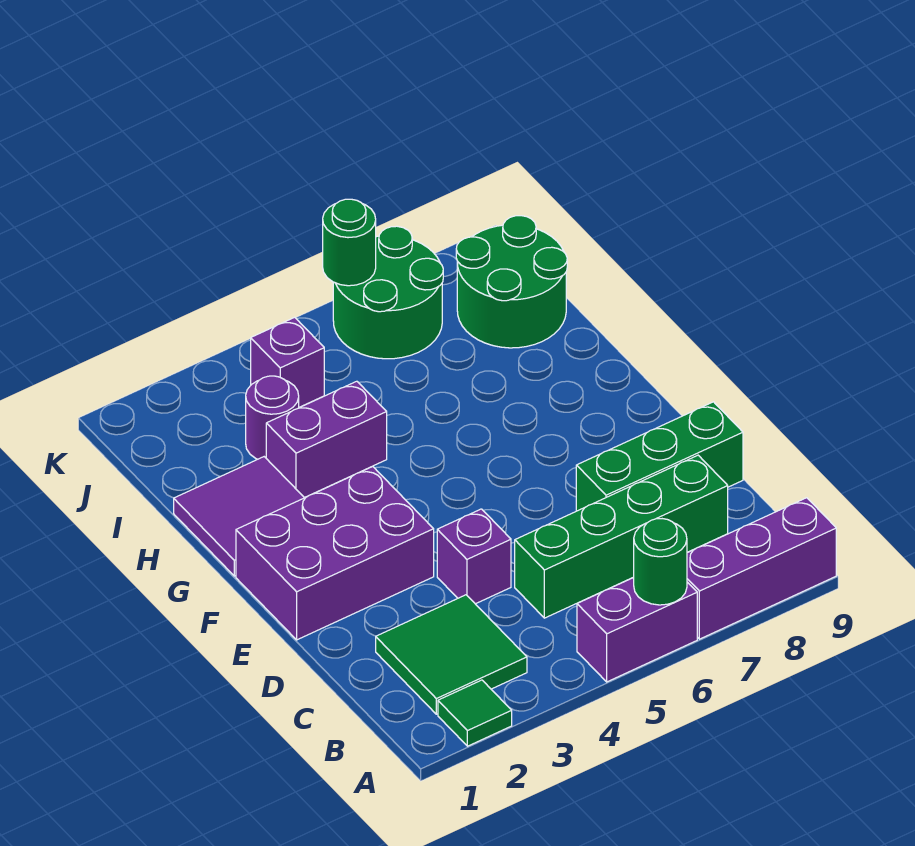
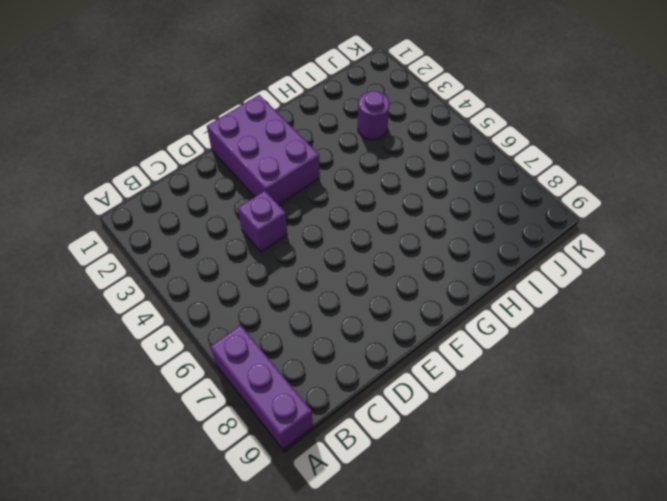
none -> green tile A2 level 1
none -> purple brick A5:A6 level 1
none -> green tile B2:C3 level 1

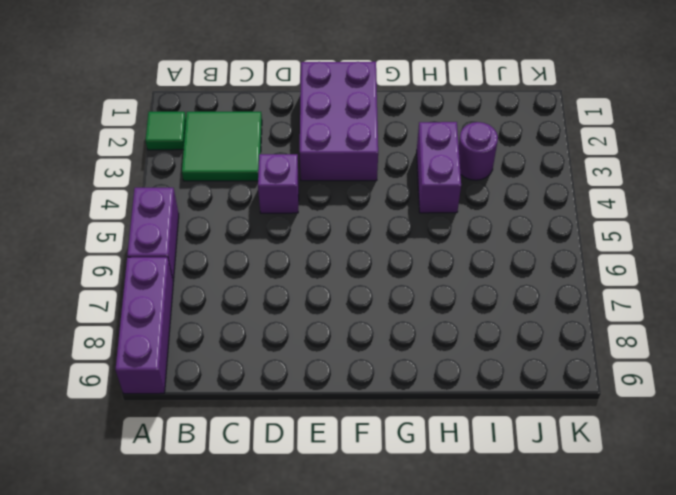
none -> green brick C5:C8 level 1
none -> green brick D7:D9 level 1
none -> purple tile G1:H2 level 1

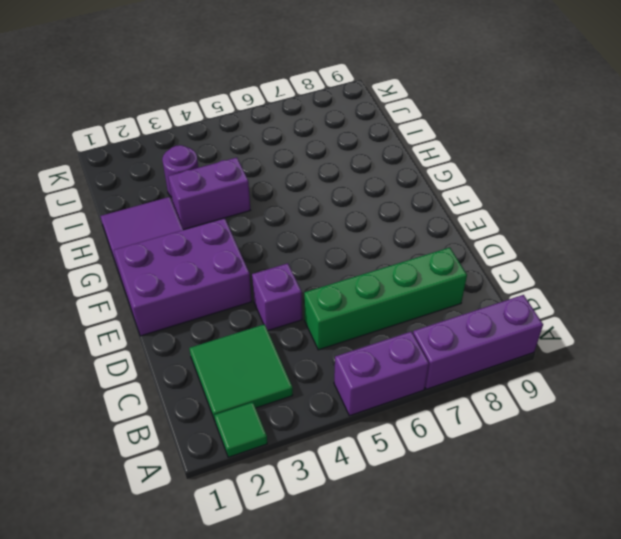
none -> green brick D7:D9 level 1
none -> green round brick I8:J9 level 1
none -> purple brick J4 level 1

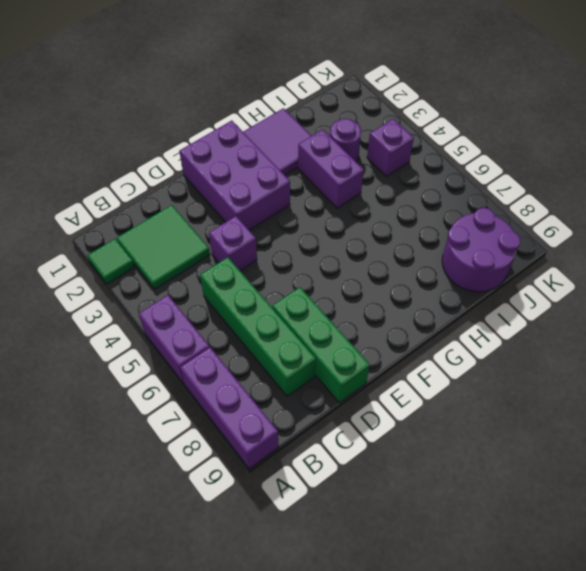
purple round brick I8:J9 level 1 -> green round brick I8:J9 level 1
none -> green round brick J6:K7 level 1
none -> green round brick A6 level 2
none -> green round brick K6 level 2

